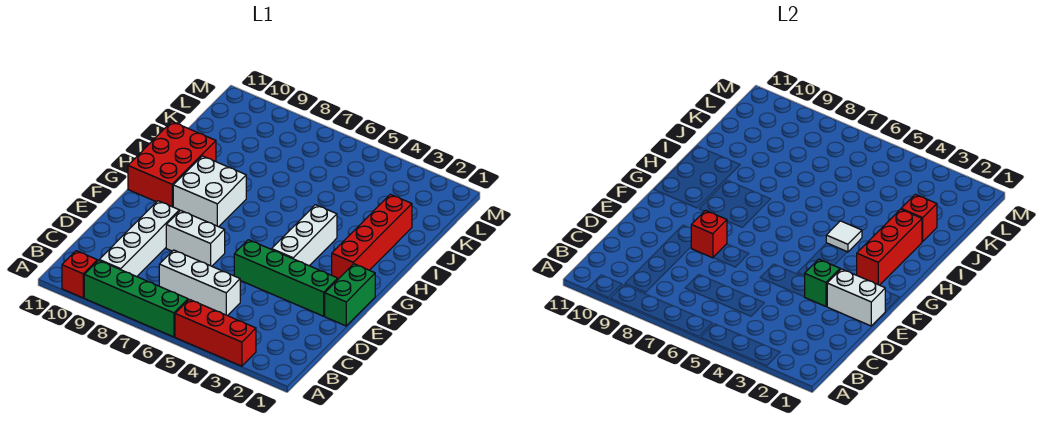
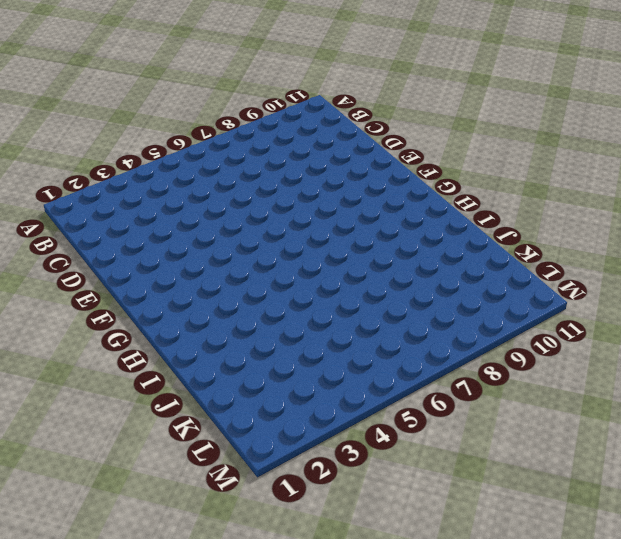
none -> red brick A3:A5 level 1
none -> green brick A6:A9 level 1
none -> red brick A10 level 1

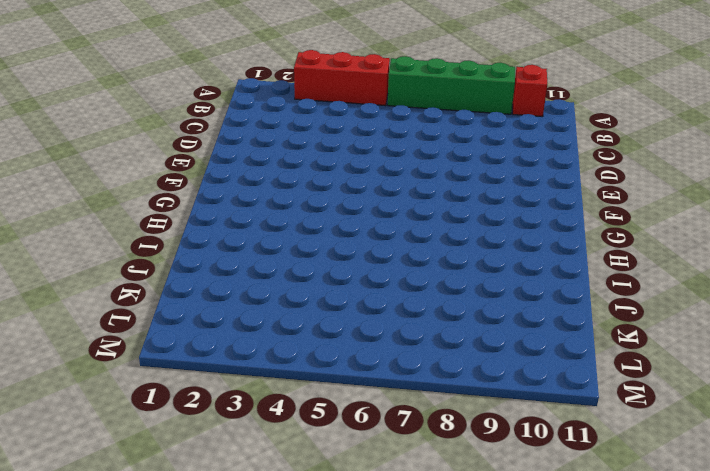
none -> white brick B9:E9 level 1
none -> white brick C5:C7 level 1
none -> green brick E1:F1 level 1

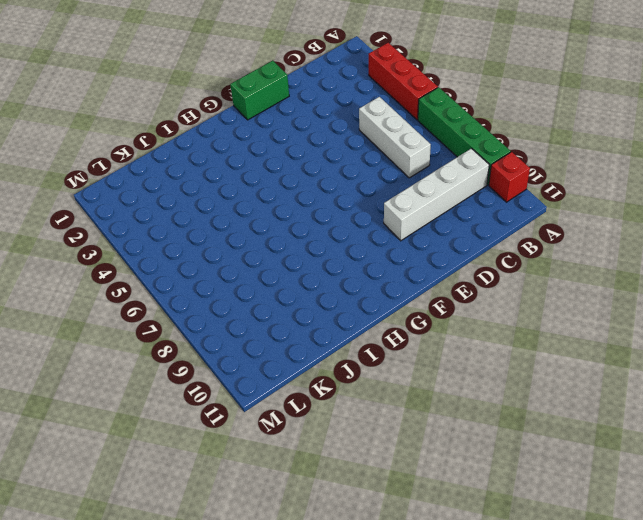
none -> green brick E2:E5 level 1
none -> white brick E7:E8 level 1
none -> white brick F4:H4 level 1

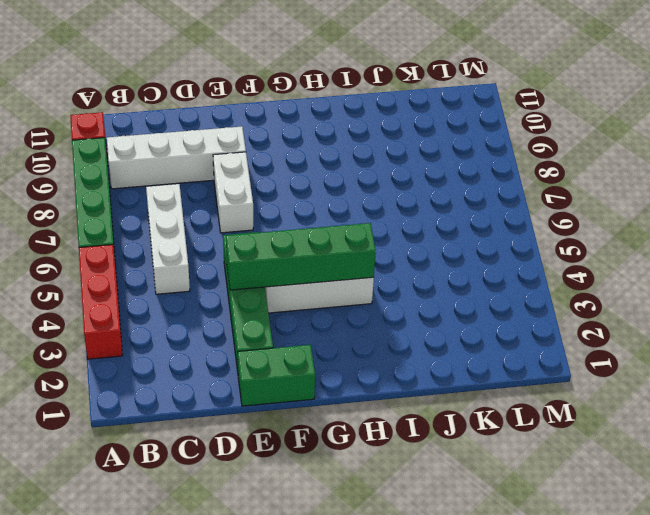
green brick E4:H4 level 2 -> white tile H4 level 2
none -> red brick G2:J2 level 1
none -> white brick G8:H9 level 1
none -> red brick G10:I11 level 1

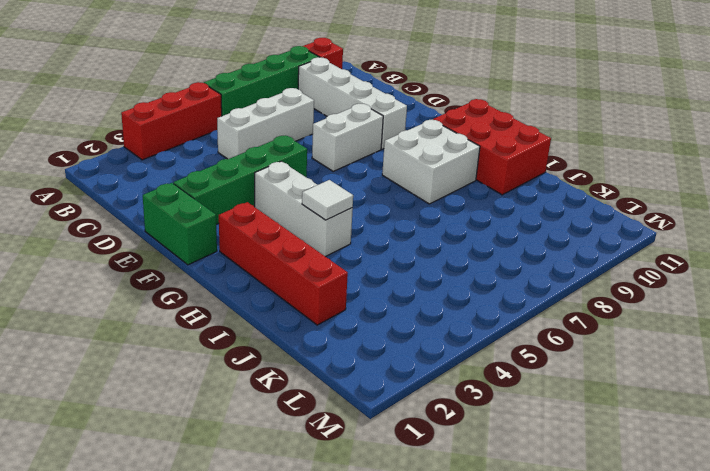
none -> white brick E1:E2 level 2
none -> green brick E3 level 2
none -> red brick E8 level 2

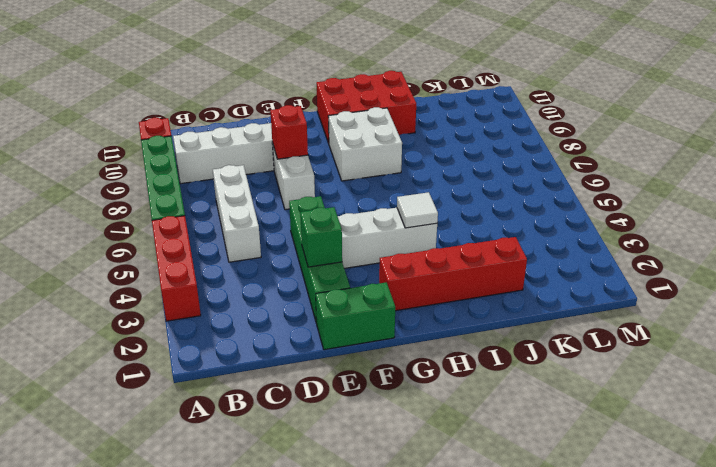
none -> white brick E1:E2 level 2
none -> red brick G2:I2 level 2
none -> red brick J2 level 2

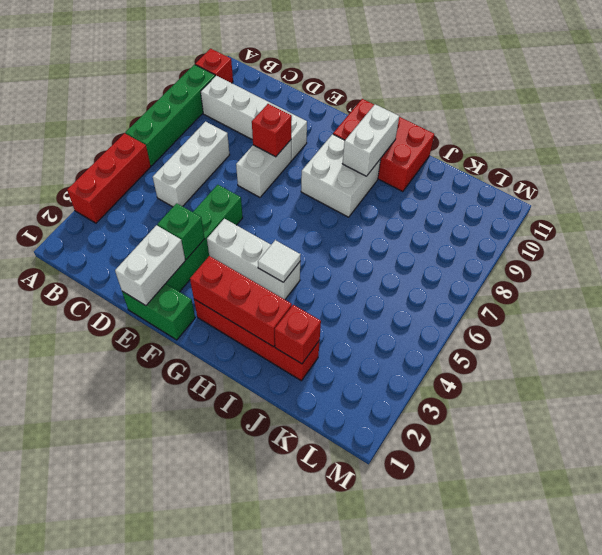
white brick H9:H10 level 2 -> none

